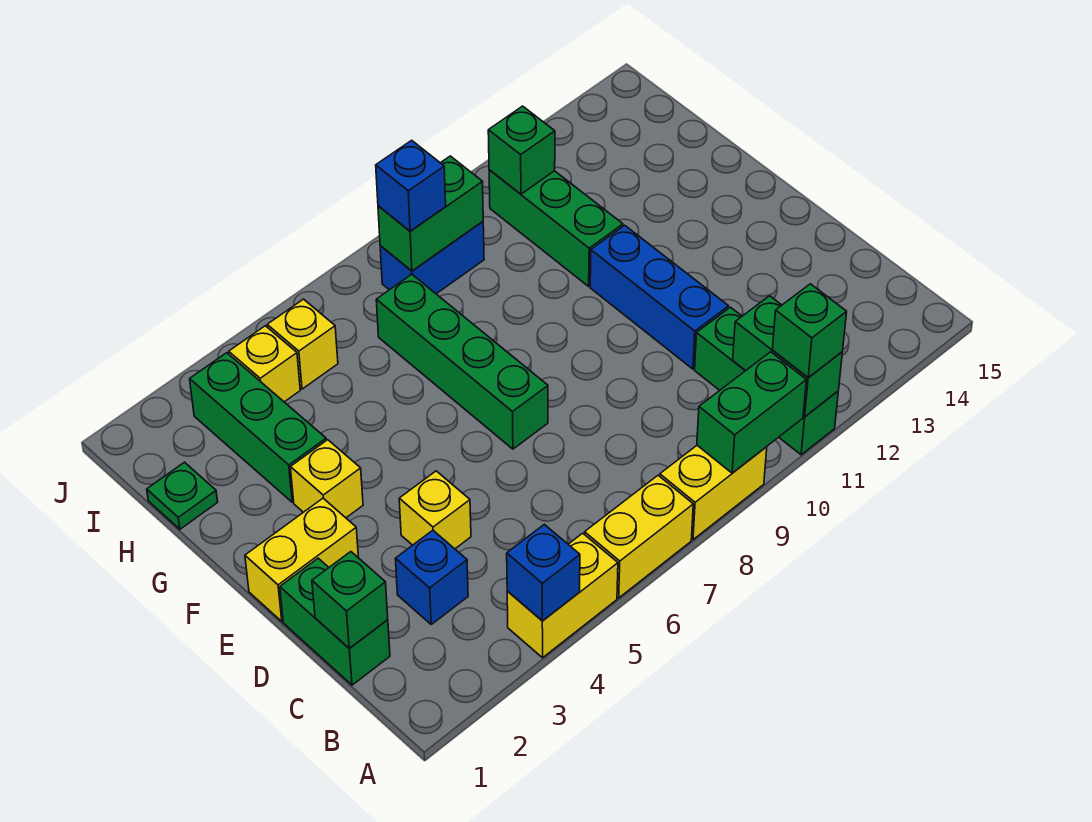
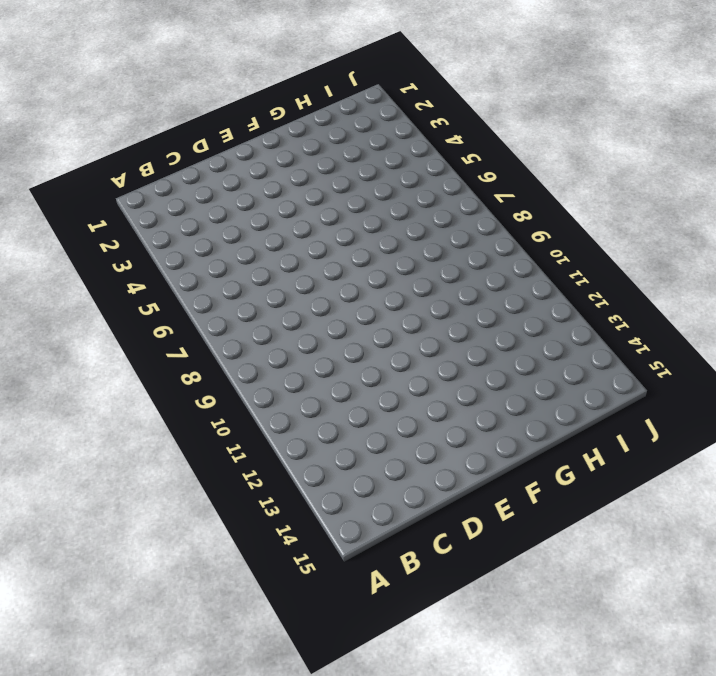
none -> yellow brick A4:A5 level 1
none -> yellow brick A6:A7 level 1
none -> yellow brick A8:A9 level 1

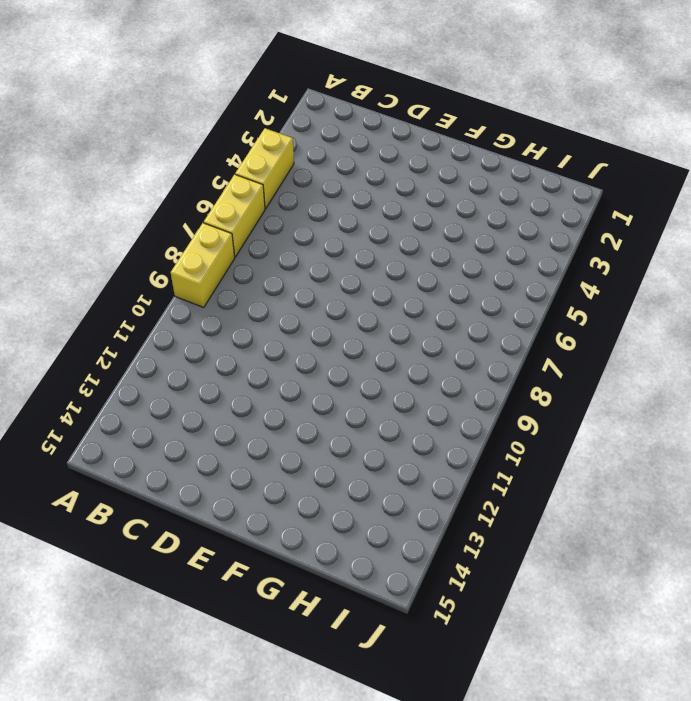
none -> green brick A11:C11 level 1
none -> green brick C1:D1 level 1
none -> blue brick C3 level 1

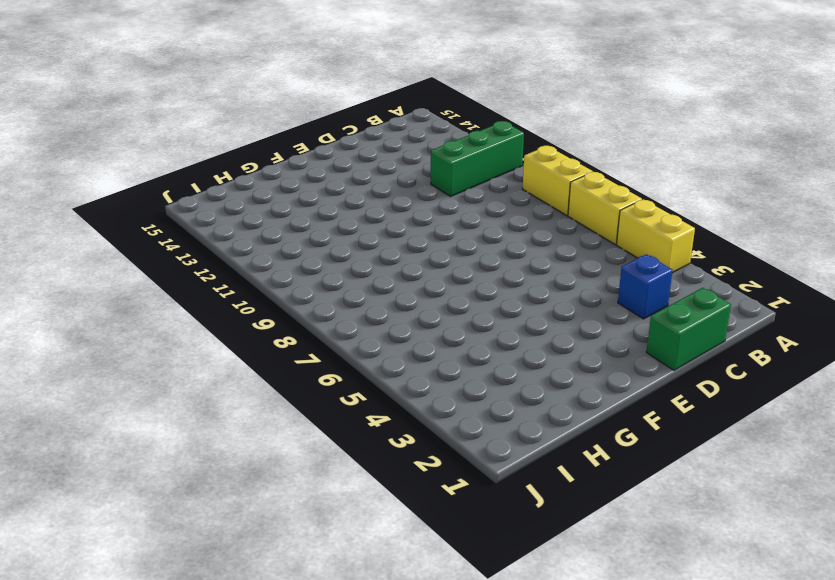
none -> yellow brick D4 level 1
none -> blue brick D11:F11 level 1
none -> yellow brick E1:E2 level 1

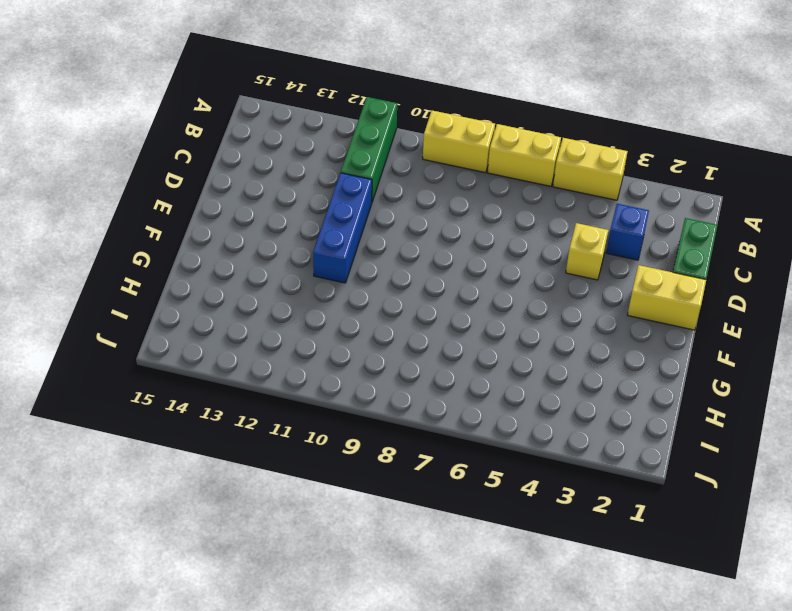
none -> green brick E7:H7 level 1
none -> yellow brick F3 level 1
none -> green brick G3:I3 level 1

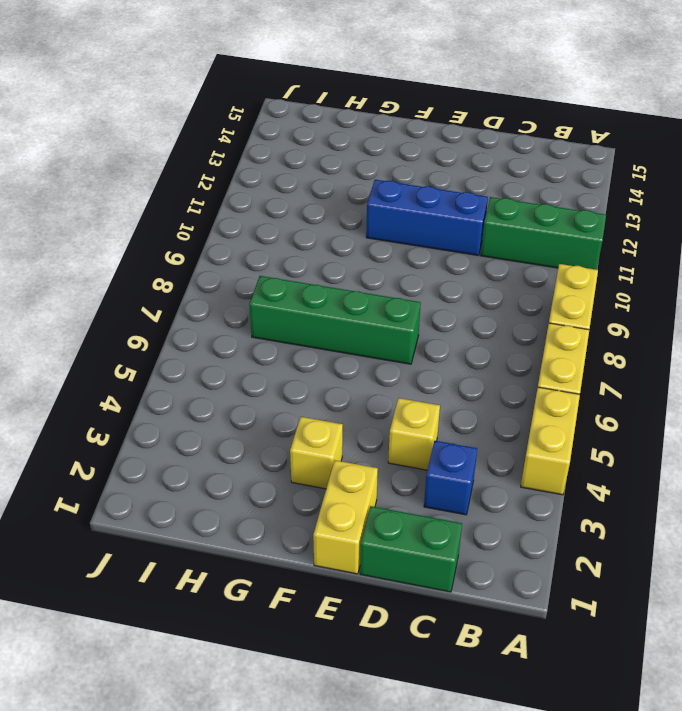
none -> green brick G3:I3 level 1
none -> green brick G11:I11 level 1
none -> green plate H1 level 1

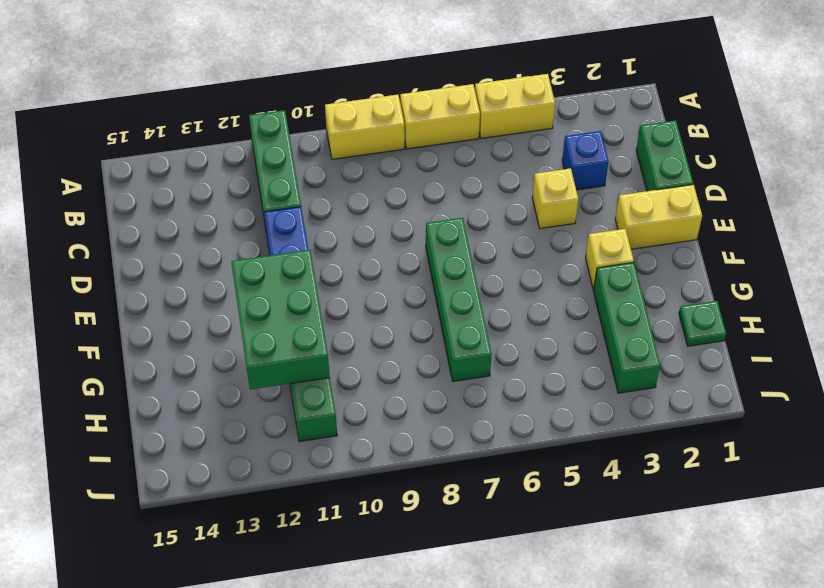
green brick F11:H12 level 2 -> none
none -> yellow brick I4 level 1
none -> yellow brick I5 level 1
none -> blue brick I8:I9 level 1

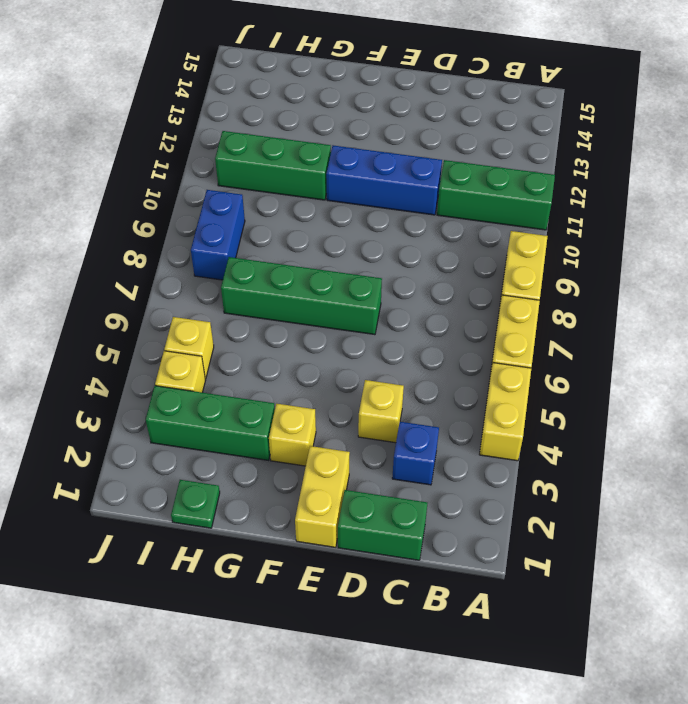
none -> blue brick A4 level 2
none -> green brick A9:A10 level 2
none -> green brick A11:B11 level 2

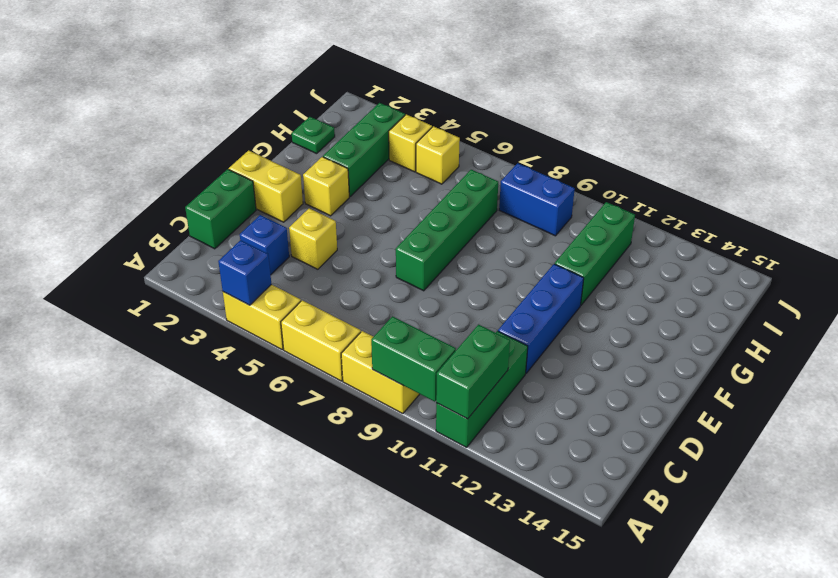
none -> green brick C1 level 2
none -> green brick I8:I9 level 2
none -> green brick I11 level 2

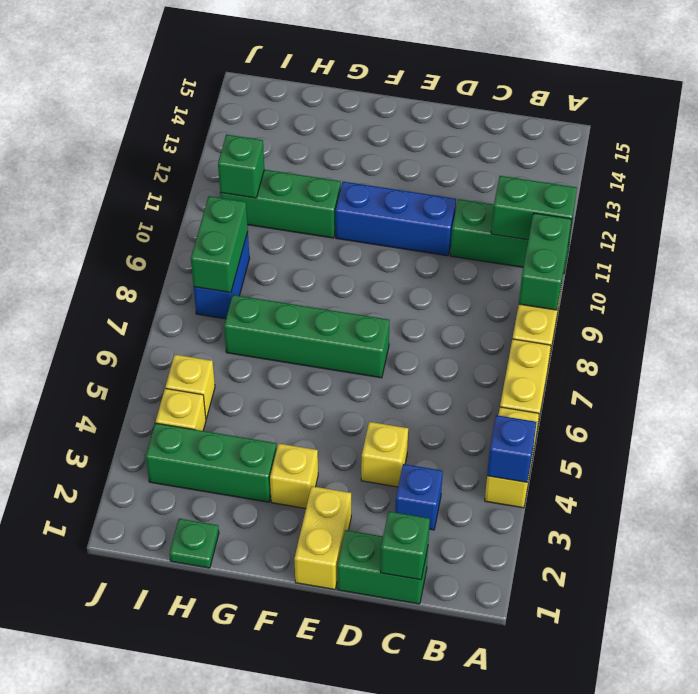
none -> green brick A11 level 3
none -> blue brick I8 level 3

